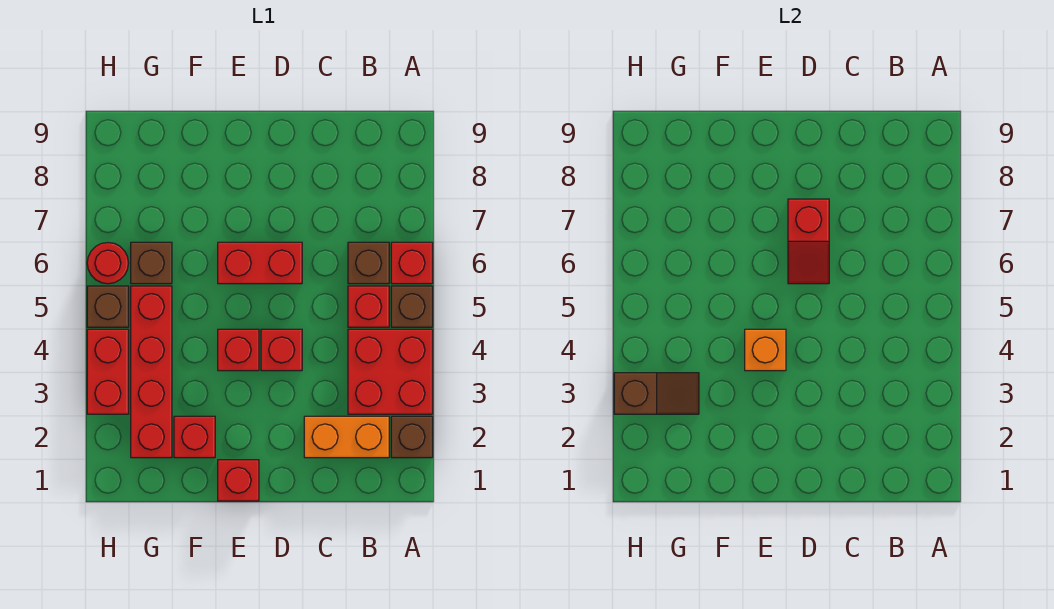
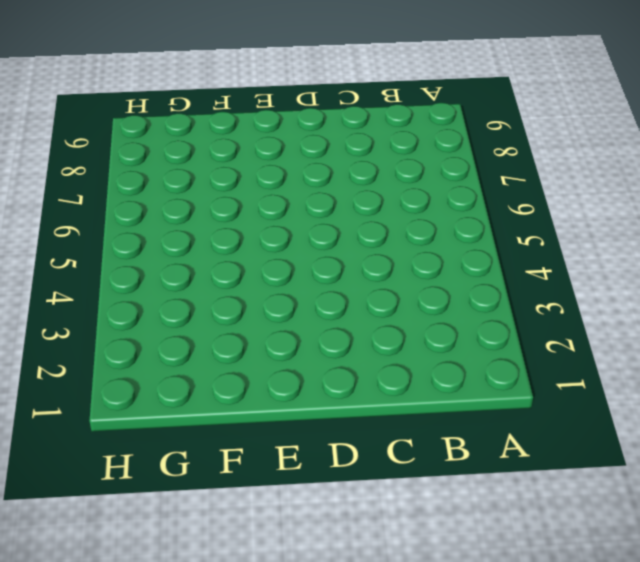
none -> brown brick A2 level 1
none -> red brick A3:B4 level 1
none -> brown brick A5 level 1

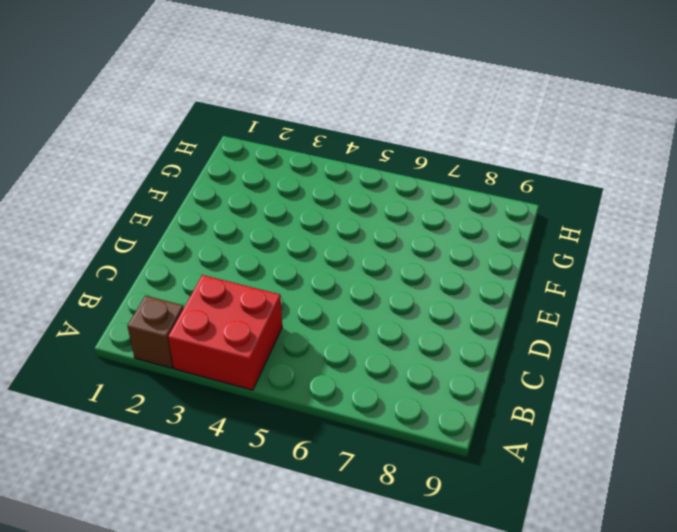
none -> brown brick A5 level 1
none -> red brick A6 level 1
none -> orange brick B2:C2 level 1

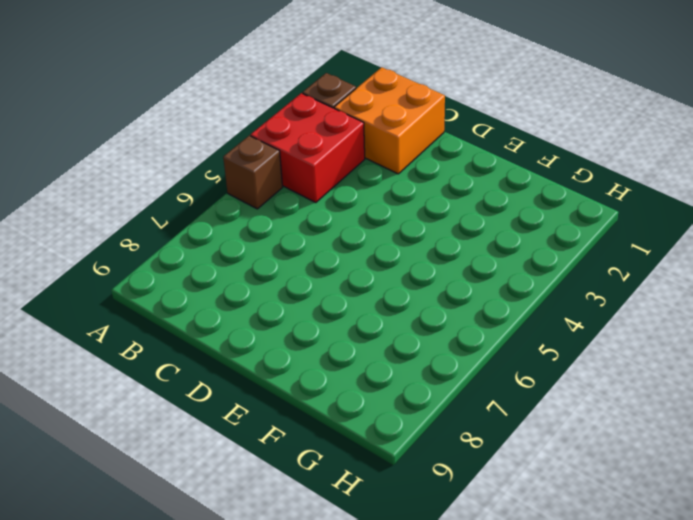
orange brick B1:C2 level 1 -> orange brick B2:C2 level 1
none -> red brick A6 level 1
none -> red brick B5 level 1
none -> brown brick B6 level 1

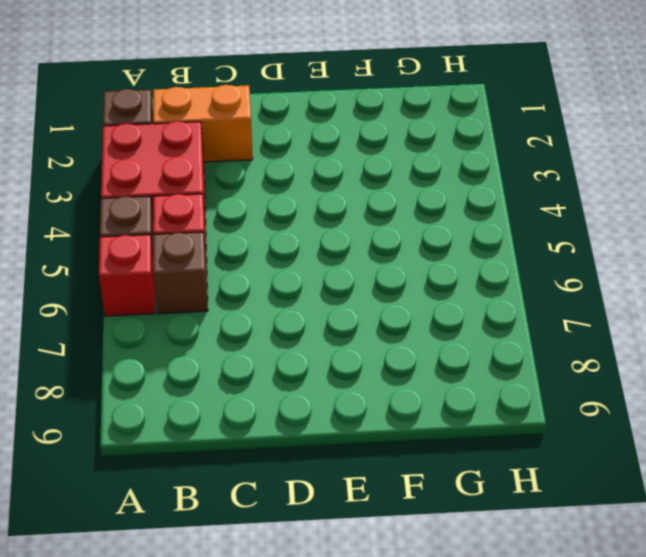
none -> red brick D4 level 1
none -> red brick D6:E6 level 1
none -> red brick E1 level 1

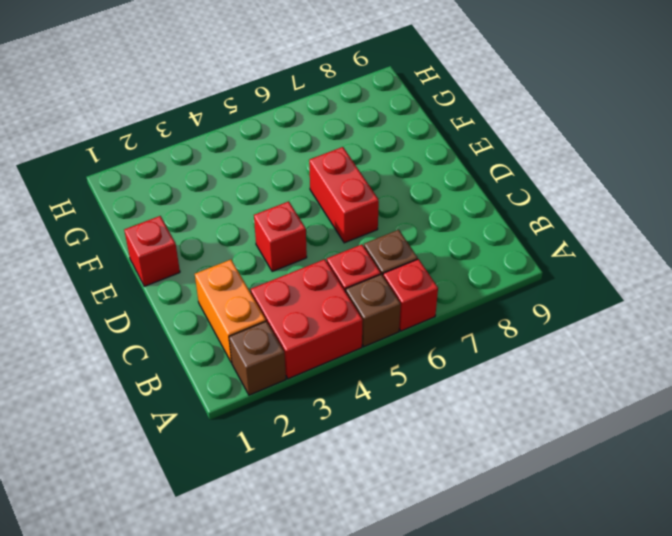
none -> red brick E4 level 1
none -> red brick F2 level 1
none -> red brick G2:G5 level 1

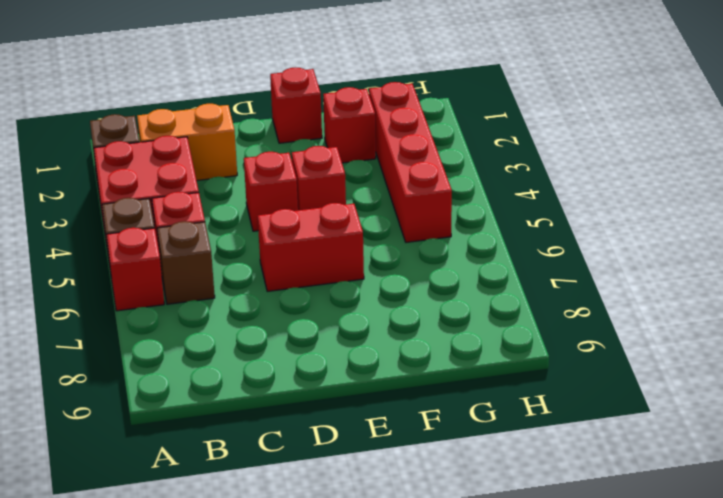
none -> brown brick G6 level 1
none -> red brick H3:H4 level 1
none -> brown brick H5 level 1

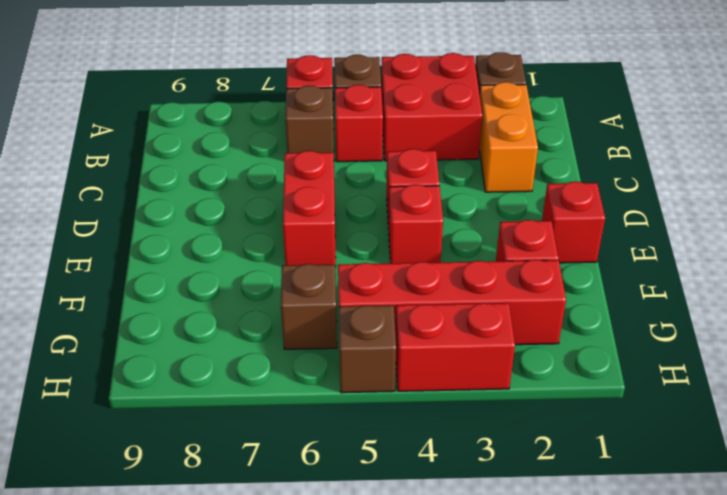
none -> red round brick H6 level 1
none -> red slope D6:D7 level 2 top 7
none -> orange brick E4 level 2

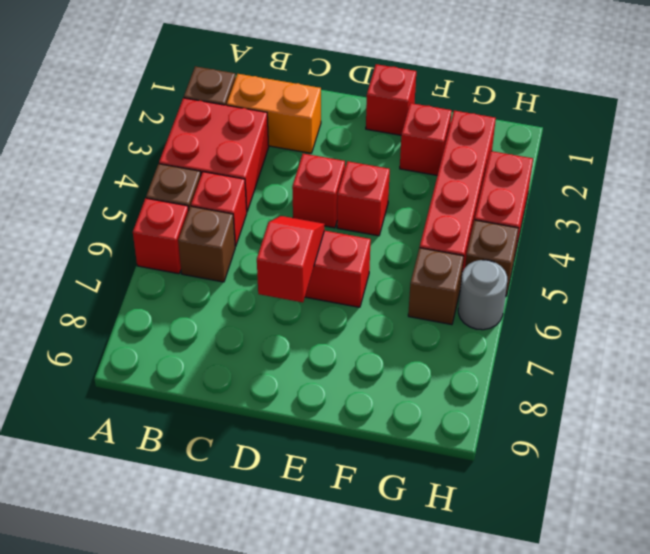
grey round brick H6 level 1 -> red round brick H6 level 1
none -> orange brick E4 level 2
none -> brown slope G3:H3 level 2 top H

